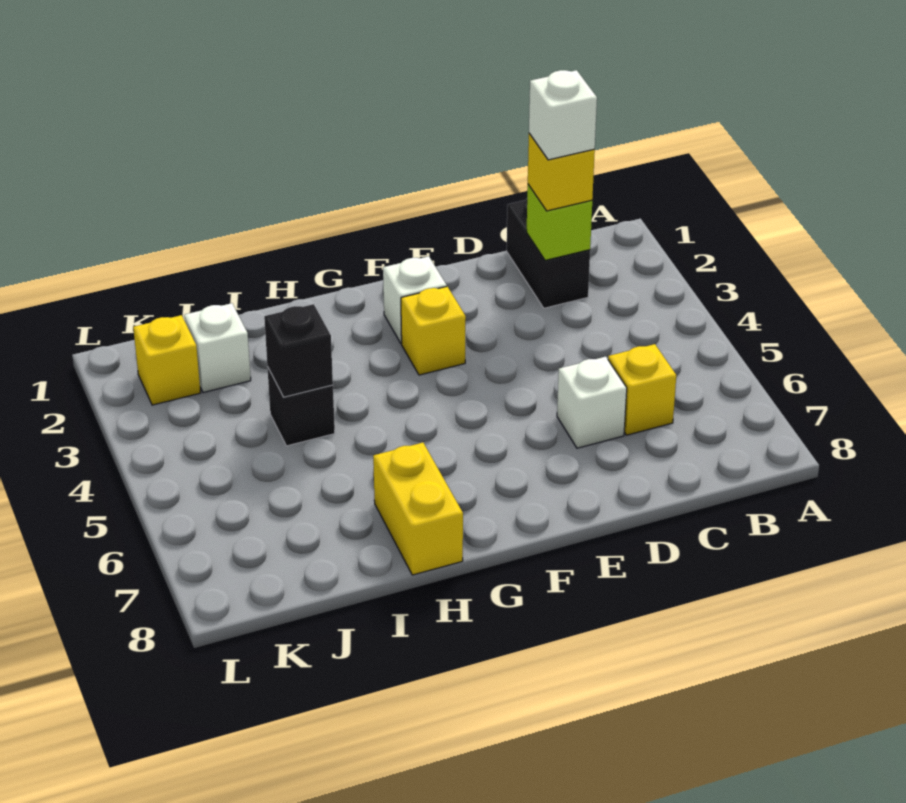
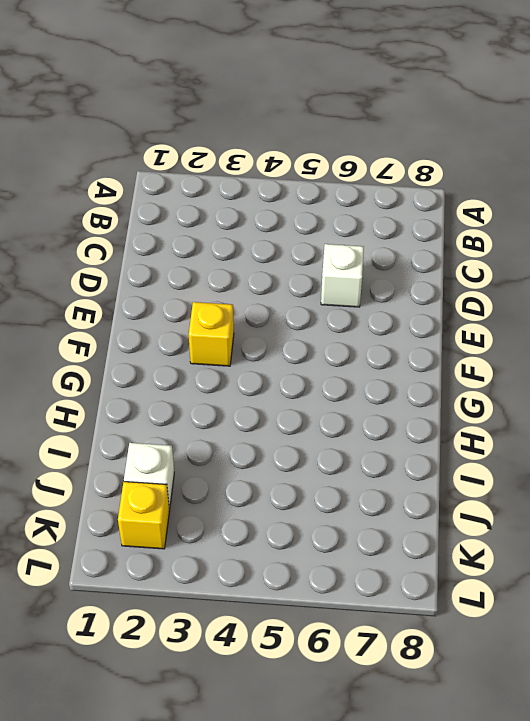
none -> black brick C1:C2 level 1
none -> yellow brick C6 level 1
none -> white brick F2 level 1

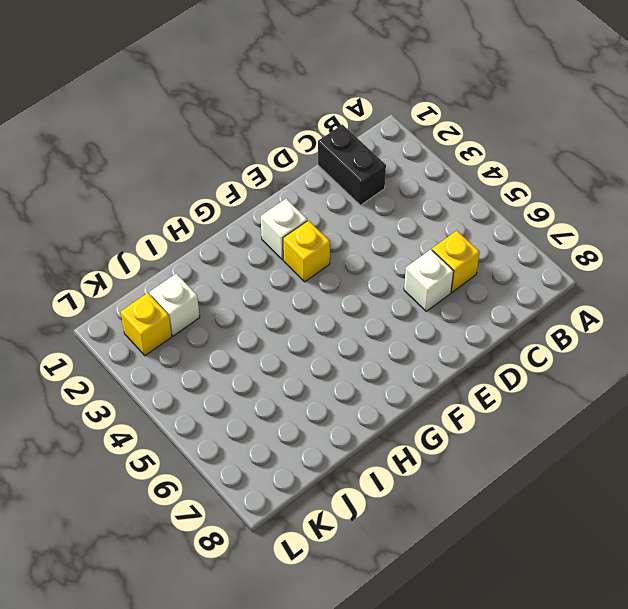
none -> yellow brick H7:H8 level 1
none -> black brick I4 level 1
none -> lime brick C2 level 2

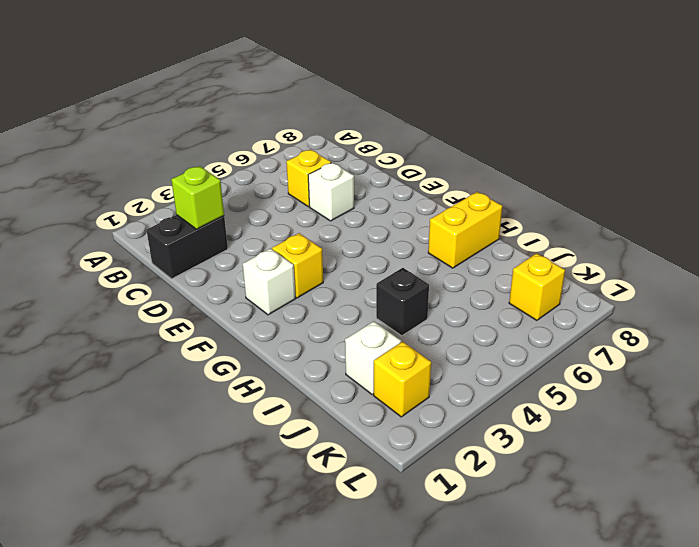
yellow brick K7 level 1 -> yellow brick C2 level 3
none -> black brick I4 level 2
none -> white brick C2 level 4

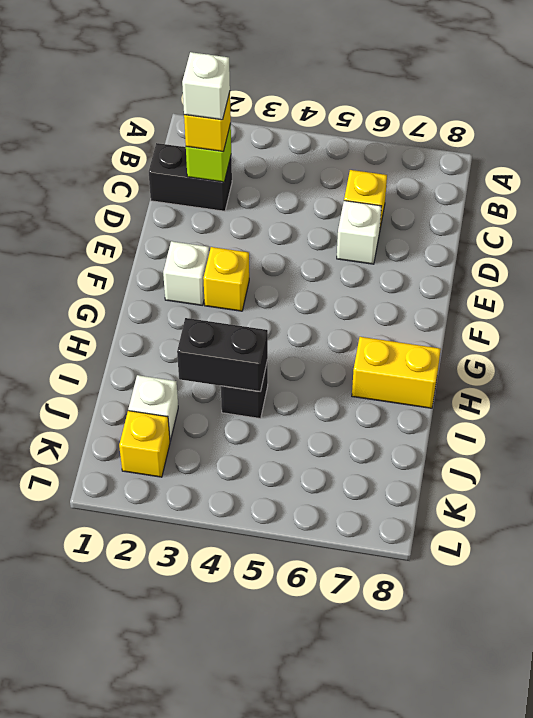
black brick I3:I4 level 2 -> black brick I4 level 2

